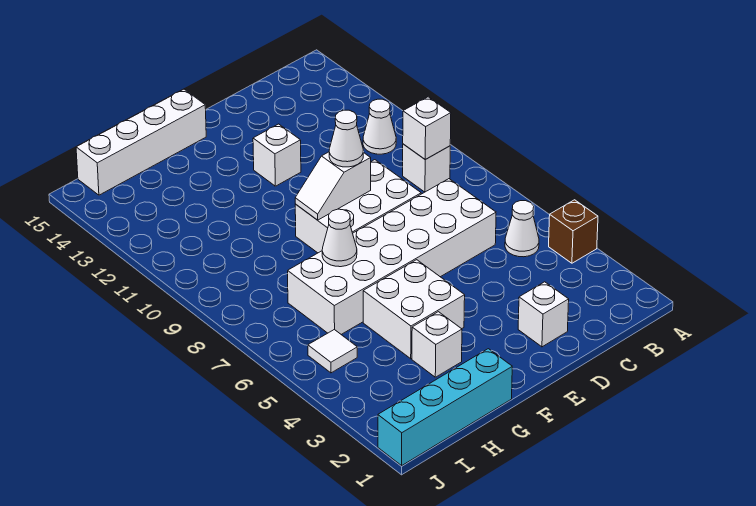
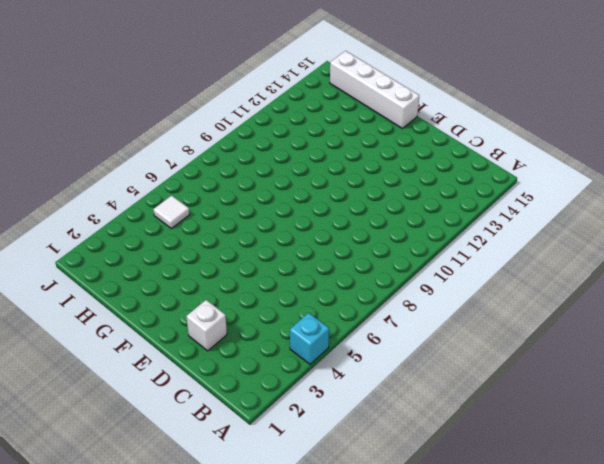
cyan brick A4 level 1 -> brown brick A4 level 1
none -> white cone B5 level 1
none -> white brick B9 level 1
none -> white cone B11 level 1

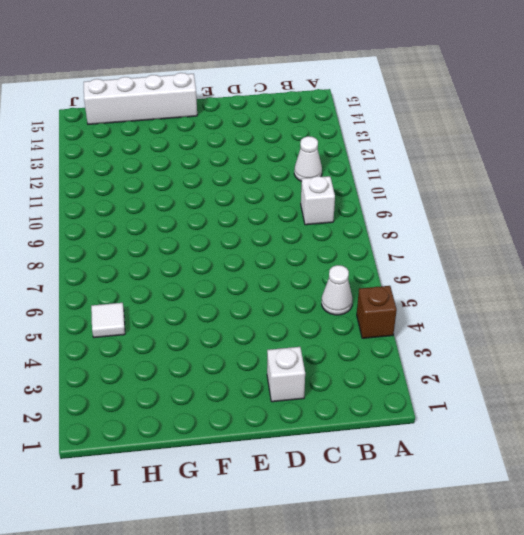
none -> white brick C6:H7 level 1
none -> white brick D8:F9 level 1
none -> white brick E12 level 1

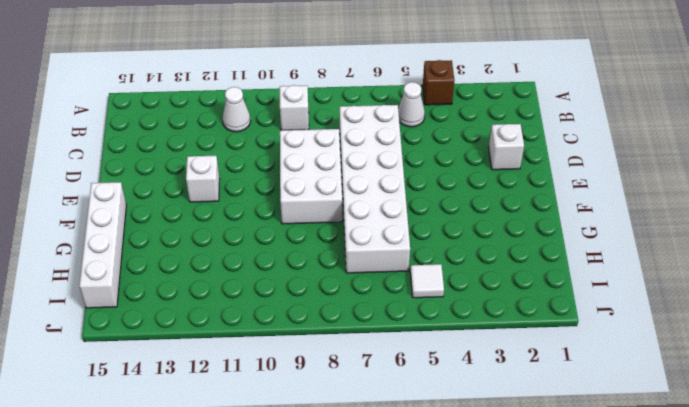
none -> white brick F4:G5 level 1
none -> cyan brick G1:J1 level 1
none -> white brick G3 level 1

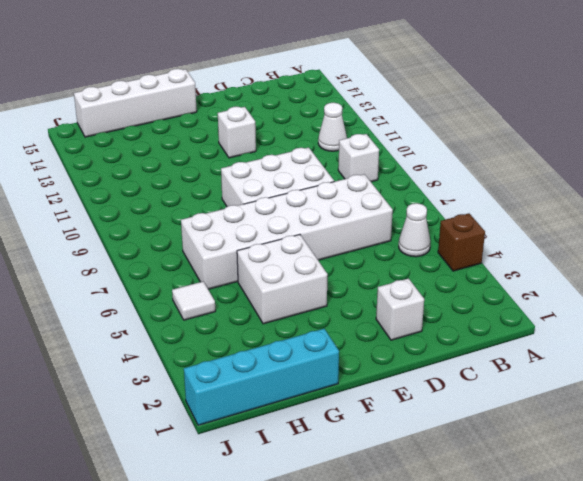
none -> white brick G3 level 1
none -> white brick B9 level 2
none -> white slope E9:F9 level 2 top E

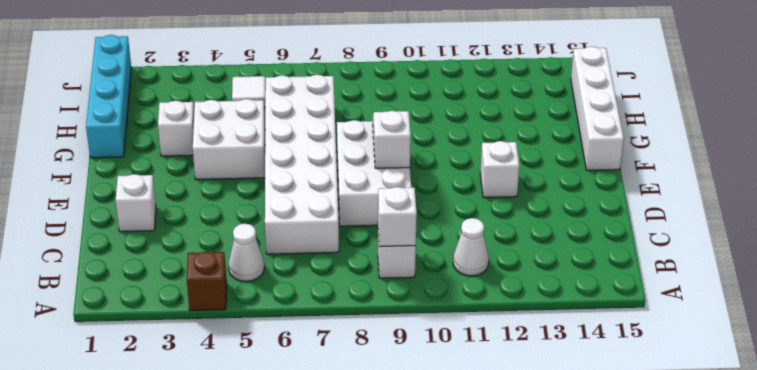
none -> white cone G7 level 2
none -> white cone E9 level 3

